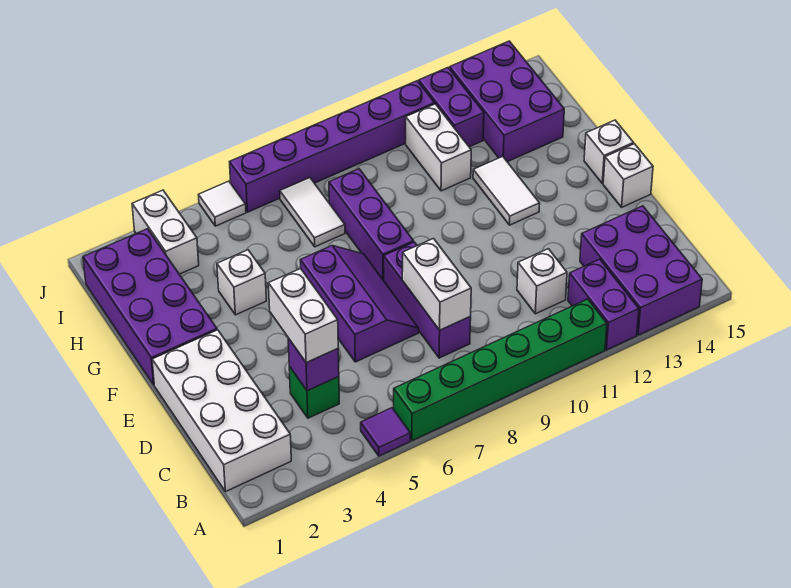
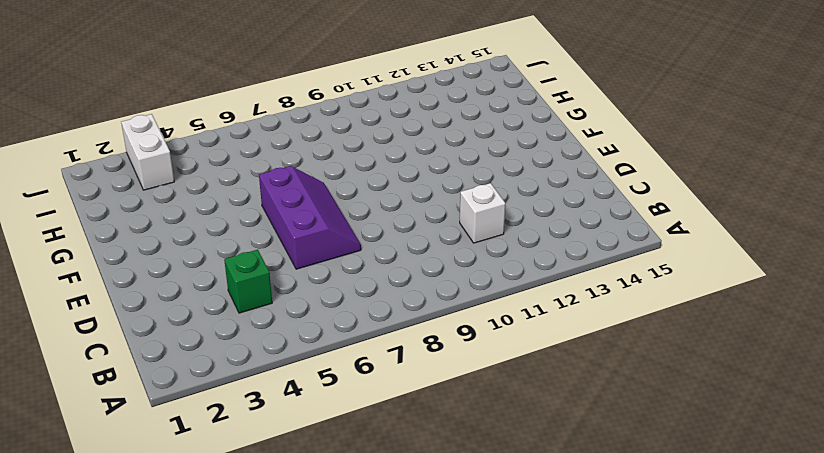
none -> purple tile A5 level 1
none -> green brick A6:A11 level 1
none -> purple brick A12:B12 level 1

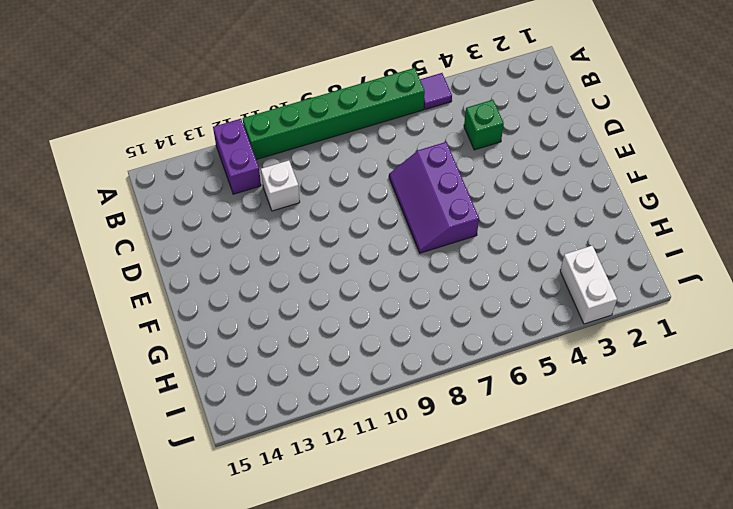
none -> purple brick A13:C14 level 1
none -> white brick B1:E2 level 1
none -> purple brick C8:E8 level 1

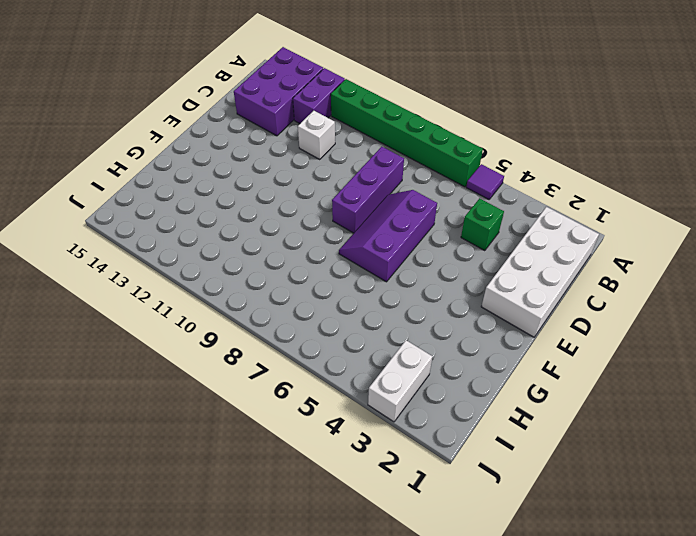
none -> white brick E15 level 1
none -> purple brick F1:I2 level 1
none -> purple brick F8:H8 level 1

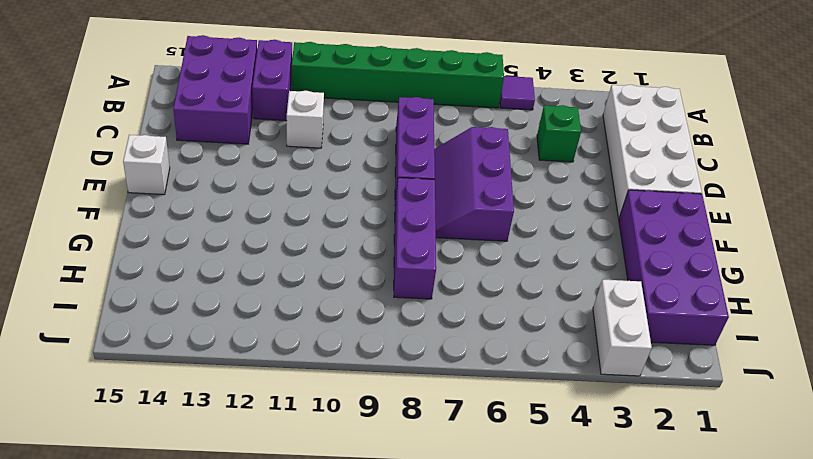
none -> white tile F12:G12 level 1
none -> white brick F15 level 1
none -> white brick G4 level 1

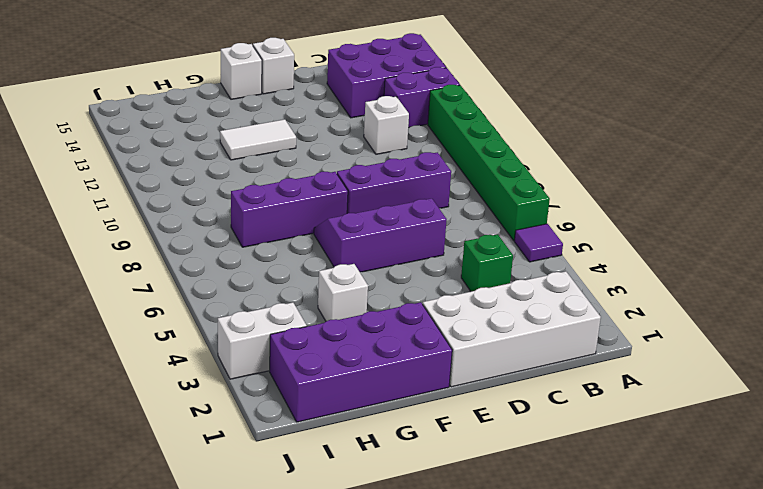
none -> white tile H7:I7 level 1
none -> white brick H11:I11 level 1
none -> purple brick H13:J14 level 1

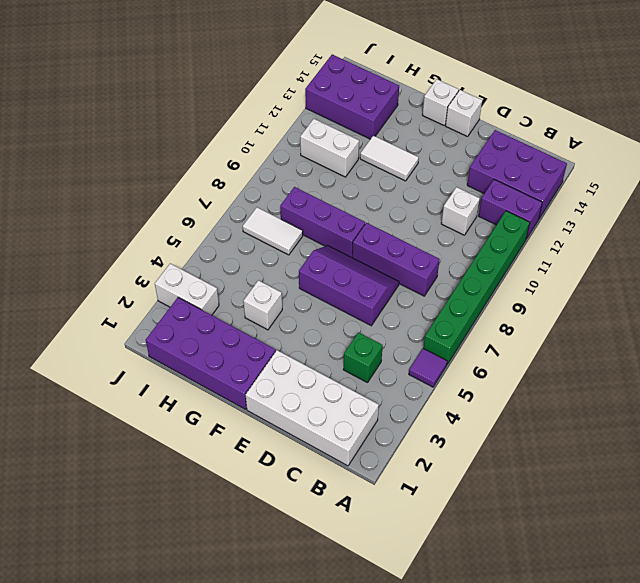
none -> purple brick I12:J12 level 1
none -> white tile J5 level 1
none -> purple brick J6:J11 level 1

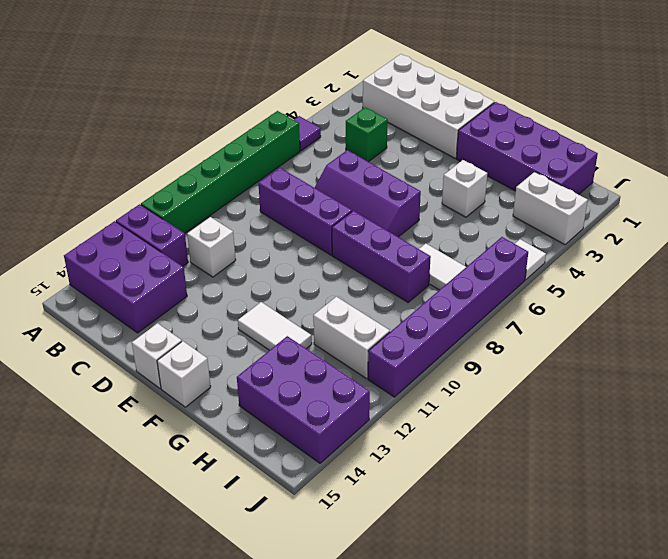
none -> purple brick I12:J12 level 1
none -> purple brick C4 level 2
none -> white brick C8:D8 level 2

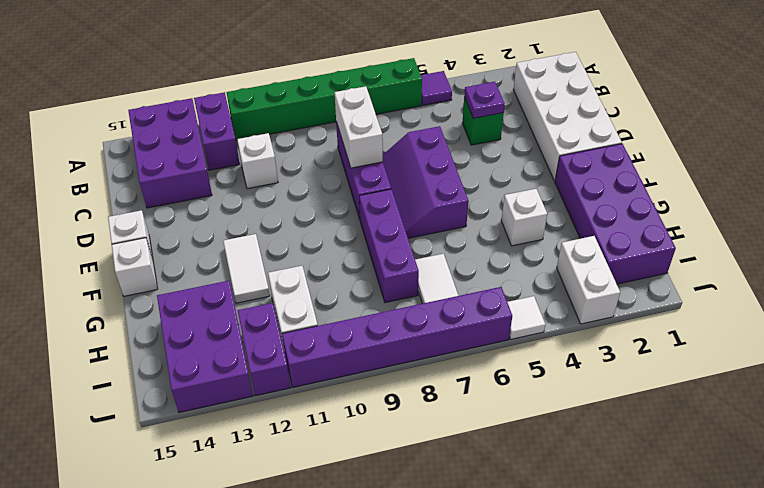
purple plate C4 level 2 -> purple brick C4 level 2
none -> white brick C4:D4 level 3

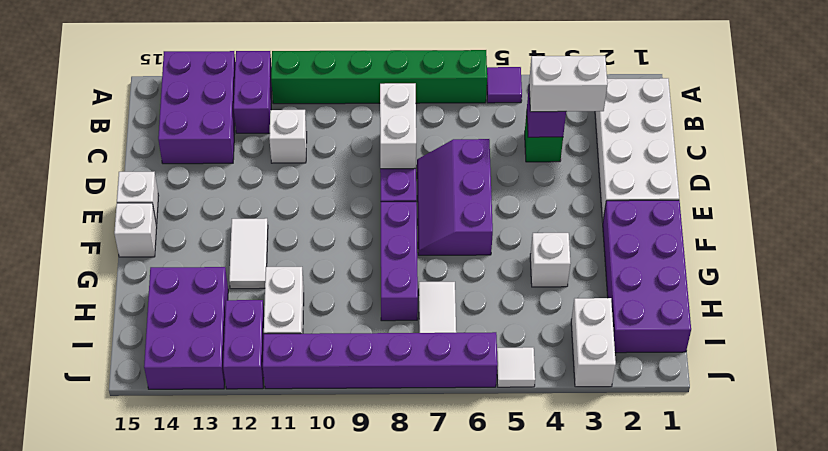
white brick C3:C4 level 3 -> white brick C4:D4 level 3

